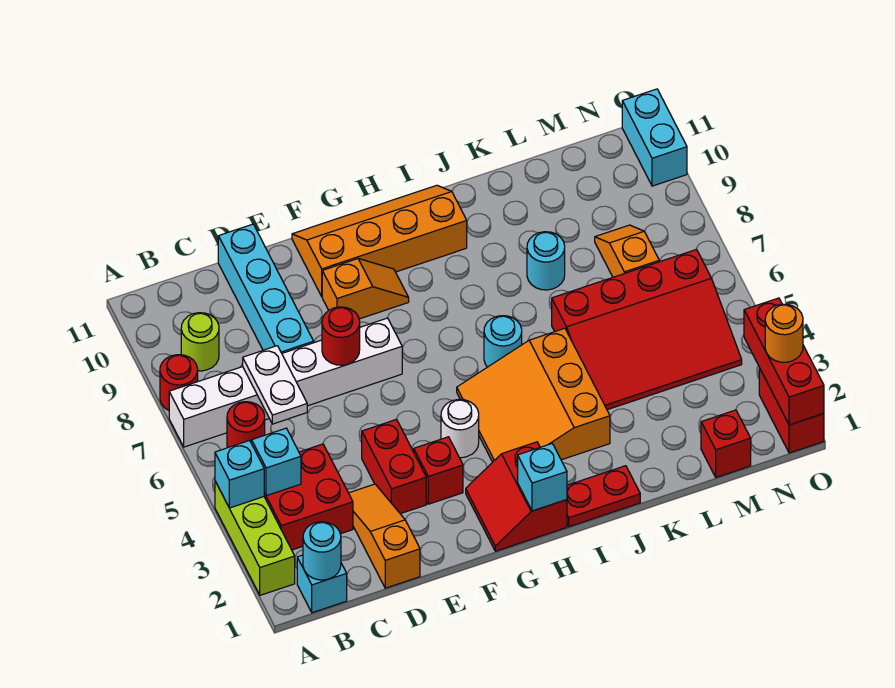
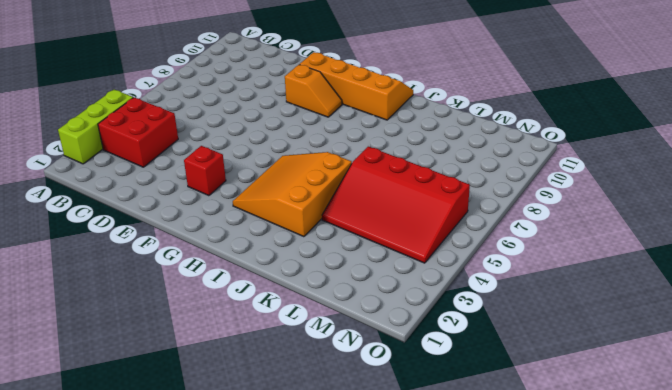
none -> white brick A7:F7 level 1
none -> red round brick A8 level 1
none -> cyan brick B1 level 1
none -> red round brick B6 level 1

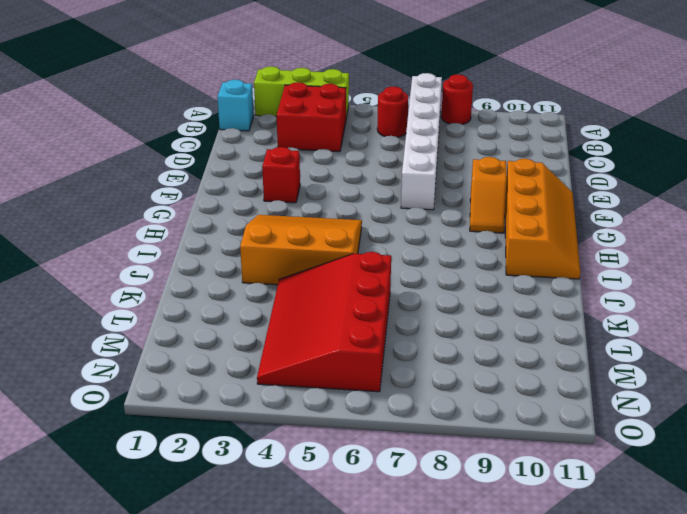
none -> lime round brick B9 level 1
none -> orange slope D1:D3 level 1 top 1
none -> cyan brick D8:D11 level 1
none -> red brick E3:E4 level 1

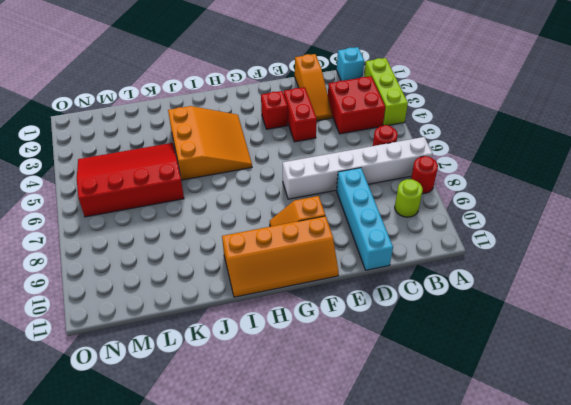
none -> red slope G1:H2 level 1 top H
none -> white round brick G4 level 1
none -> red plate I1:J1 level 1
none -> cyan round brick I6 level 1

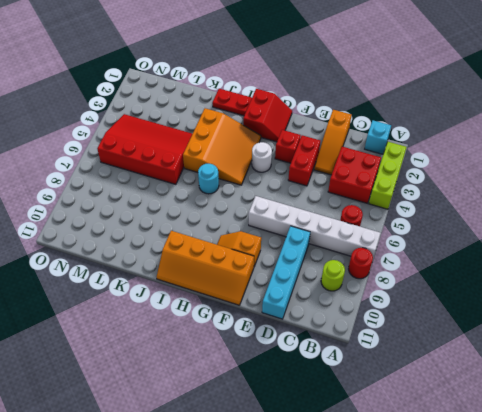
none -> cyan round brick K8 level 1
none -> red brick M1 level 1
none -> orange slope M7:M8 level 1 top 7
none -> red brick O1:O2 level 1

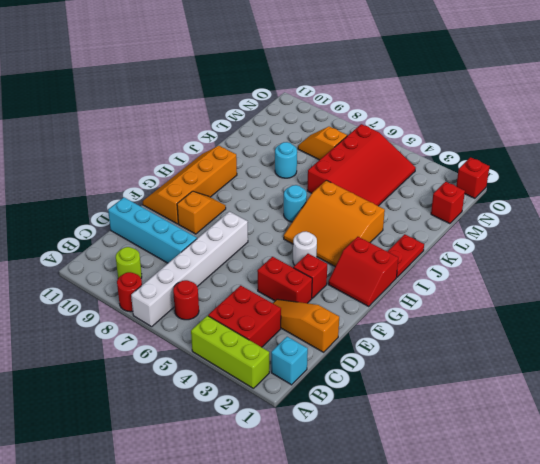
red brick O1 level 1 -> red brick O1:O2 level 1
none -> cyan brick O10:O11 level 1
none -> cyan brick A4 level 2
none -> cyan round brick B1 level 2
none -> cyan brick B4 level 2

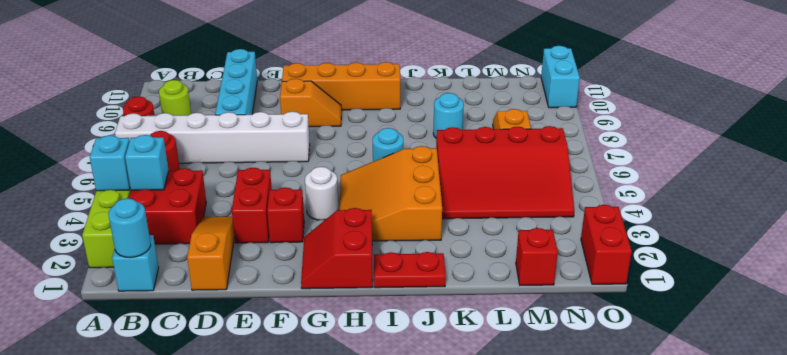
none -> white plate C6:C7 level 2
none -> red round brick E7 level 2
none -> cyan brick H1 level 2
none -> red brick O1:O3 level 2

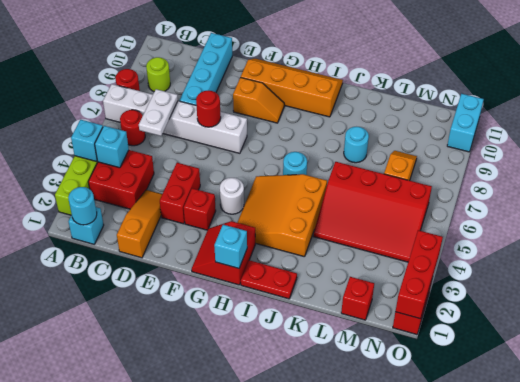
none -> orange round brick O2 level 3

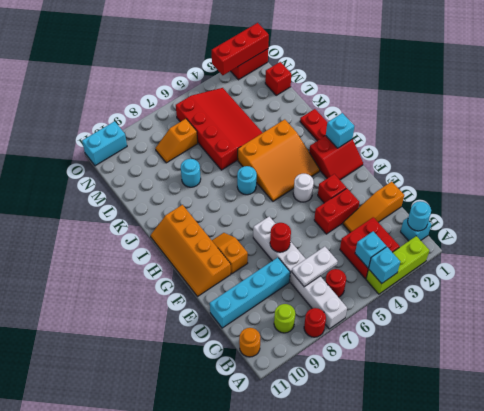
orange round brick B11 level 1 -> orange round brick O2 level 3

